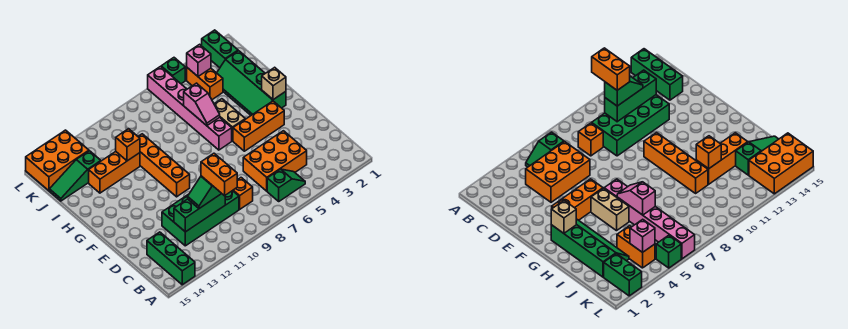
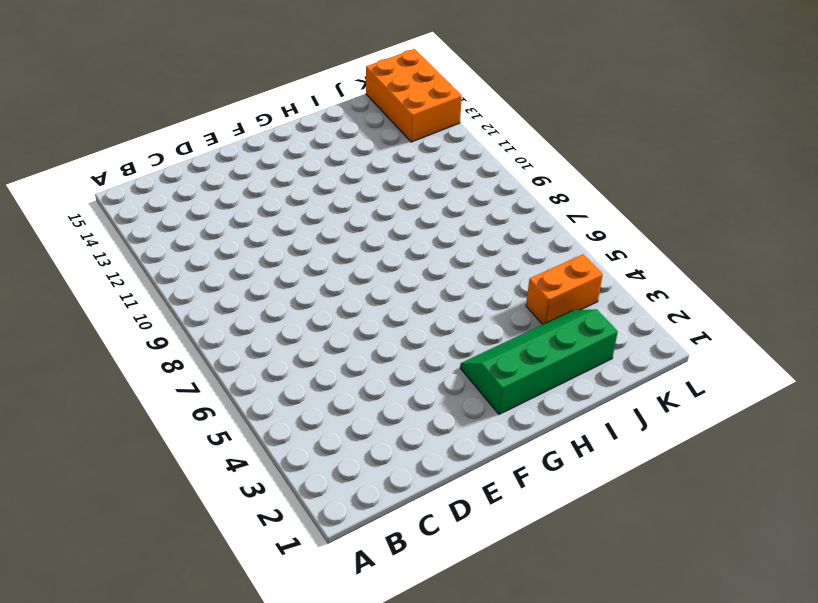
none -> green brick A14:C14 level 1
none -> green slope B5:B6 level 1 top 6
none -> orange brick C4:D6 level 1

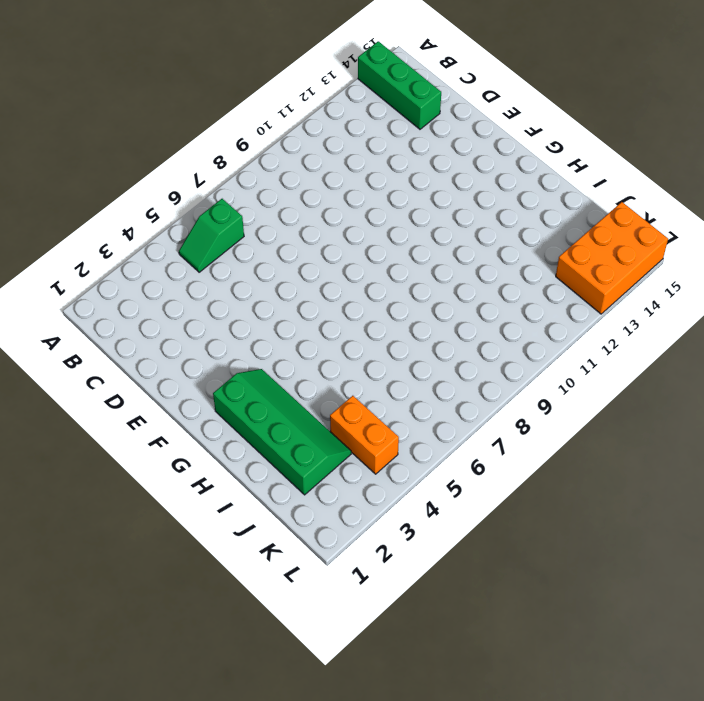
none -> orange brick C4:D6 level 1
none -> orange brick C8 level 1
none -> green brick C9:D12 level 1

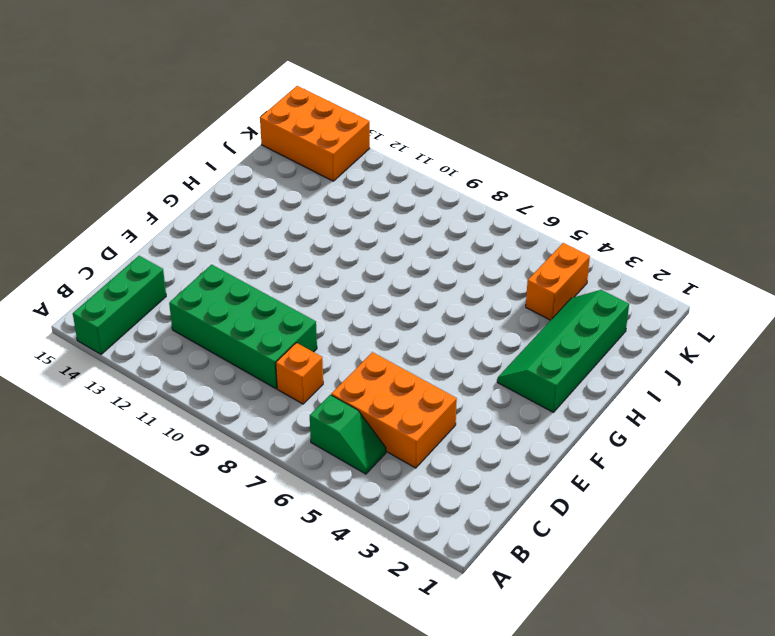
none -> orange brick F3:F5 level 1
none -> orange brick F10:I10 level 1
none -> tan brick G5:H5 level 1

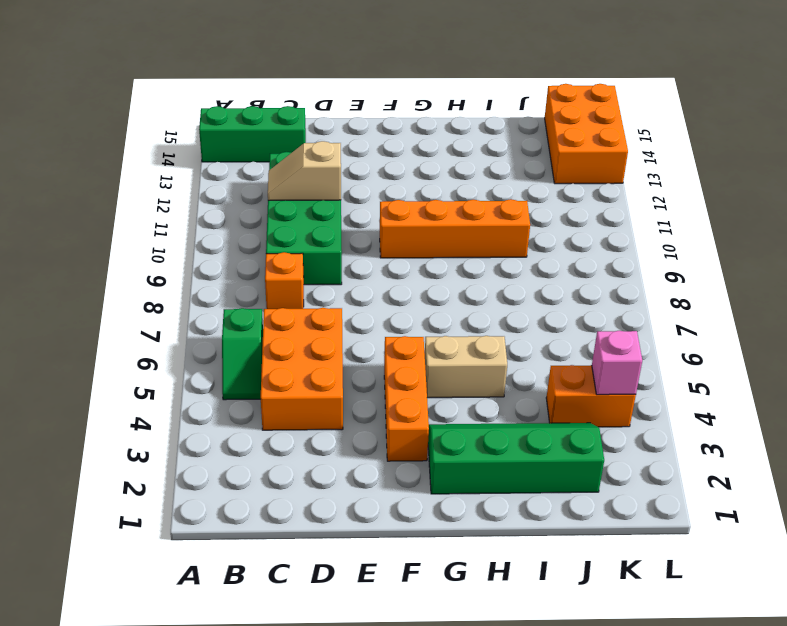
tan slope C11:D11 level 2 top D -> green brick C10:C12 level 2
none -> pink brick G6:L6 level 1
none -> orange brick I11:I13 level 1
none -> green slope J13:J15 level 1 top 13

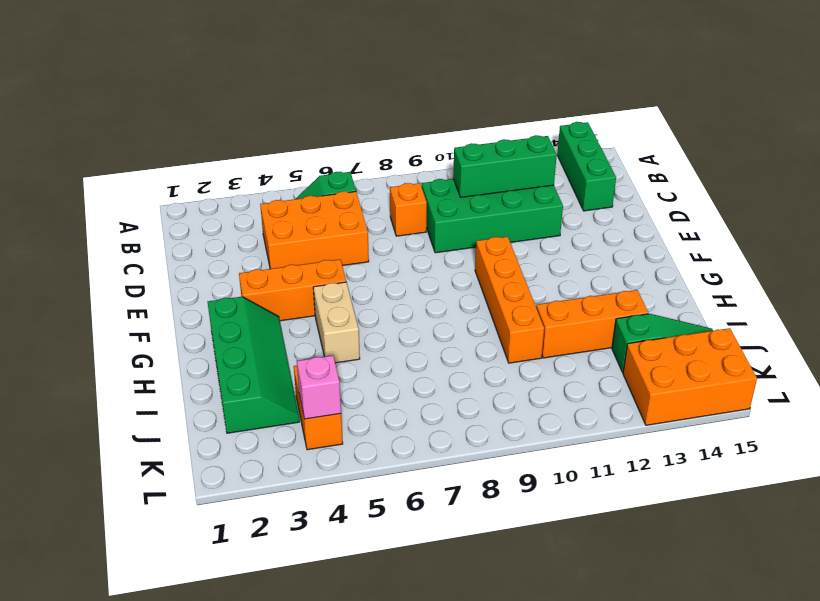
none -> pink brick G6:L6 level 1
none -> green brick K2:L2 level 1
none -> green brick L5 level 1

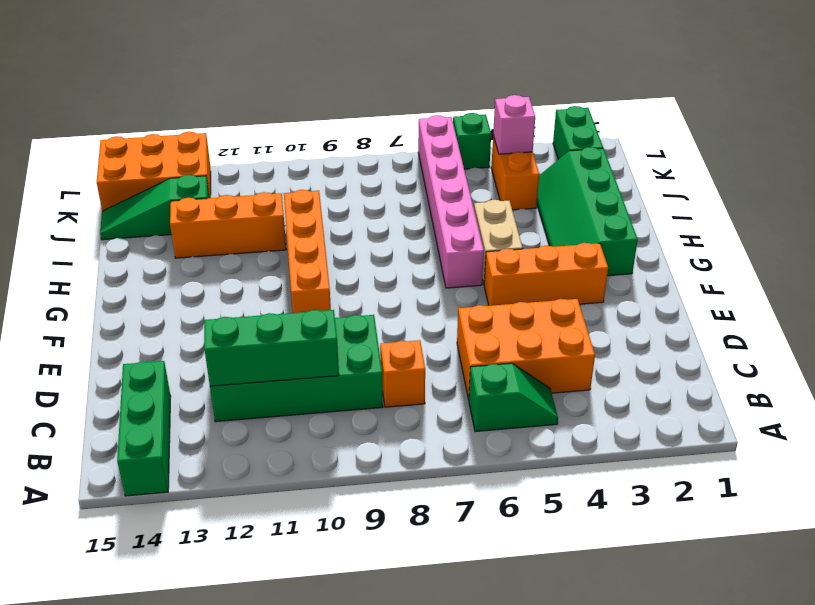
none -> tan brick G2 level 2
none -> pink slope H6:I6 level 2 top I
none -> orange brick I11 level 2

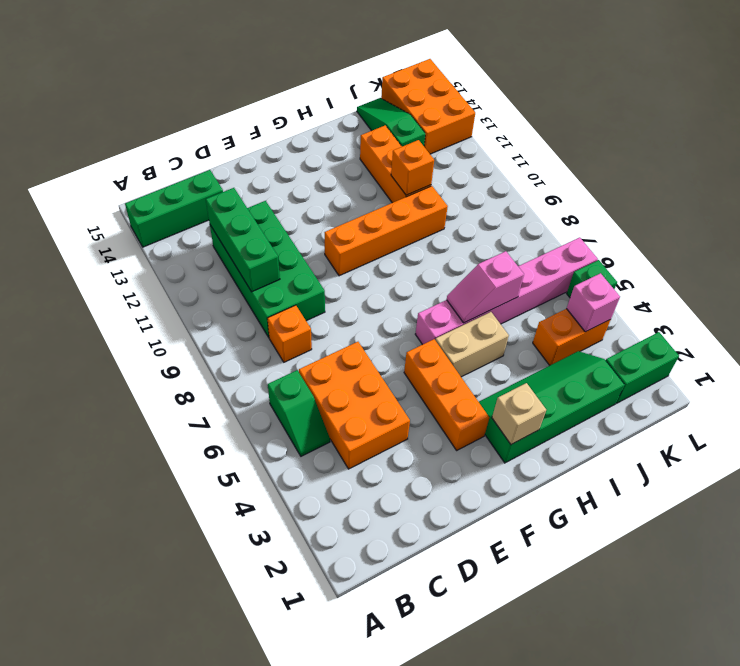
none -> green slope C10:C11 level 3 top 10
none -> orange brick B10:C10 level 4

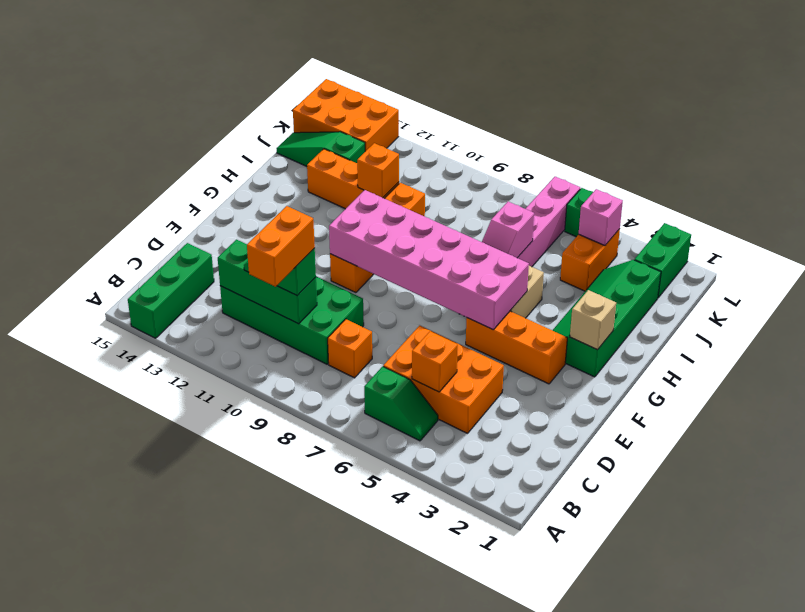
orange brick C5 level 2 -> none
pink brick F5:G10 level 2 -> none

